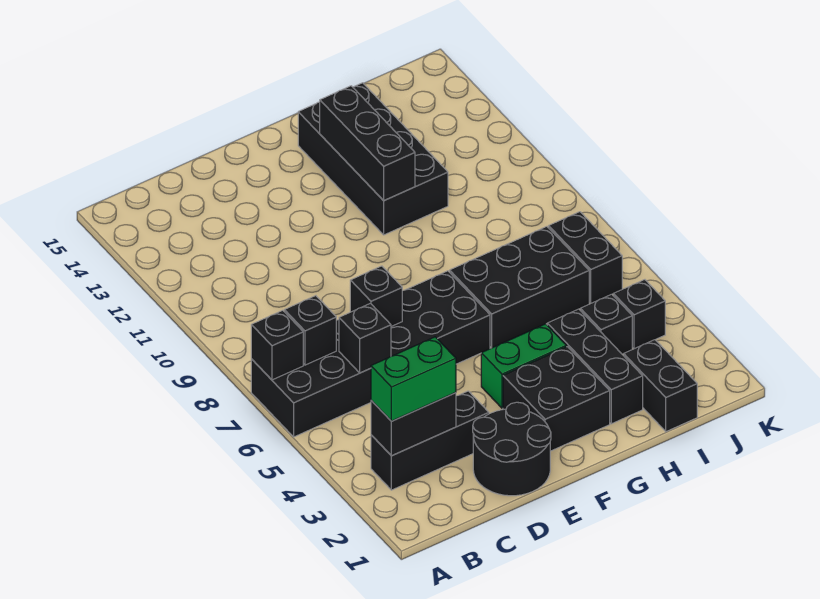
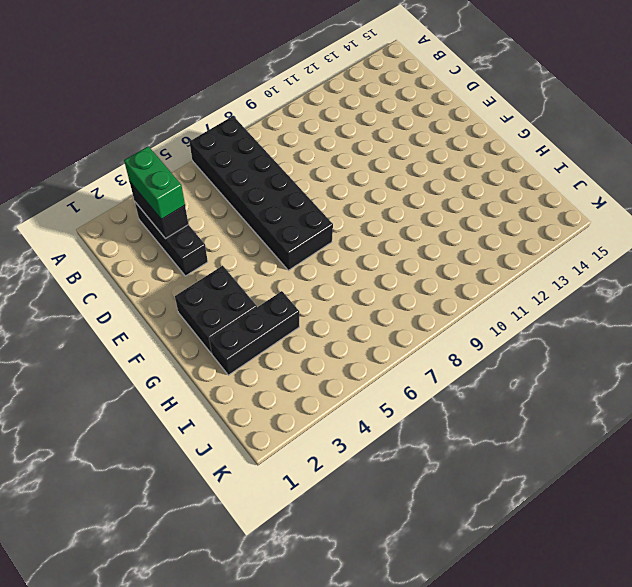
none -> black round brick D1:E2 level 1
none -> green brick F4:G4 level 1
none -> black brick G6:I7 level 1

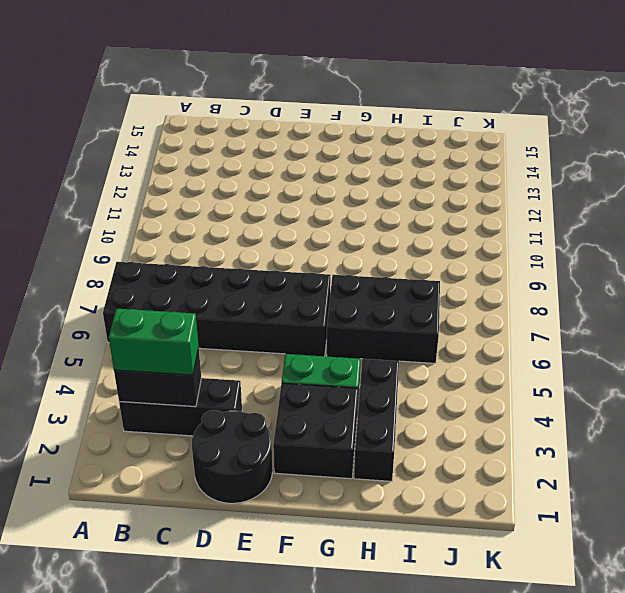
none -> black brick G11:H14 level 1
none -> black brick I1:I2 level 1
none -> black brick I4 level 1

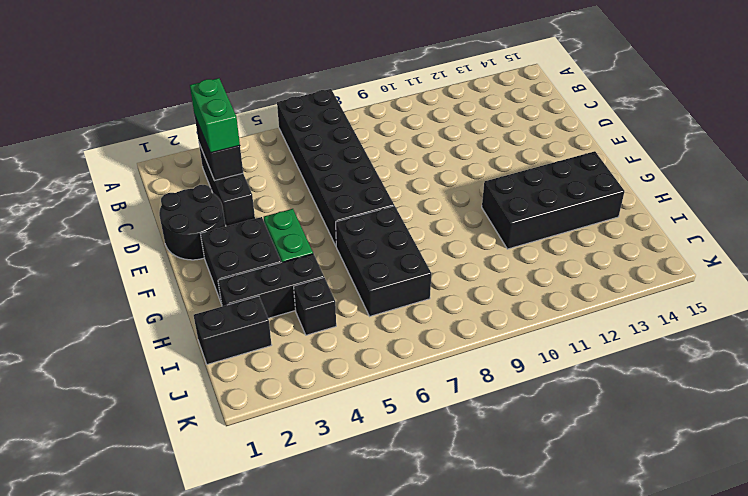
none -> black brick J4 level 1
none -> black brick J6:J7 level 1
none -> black brick A7 level 2

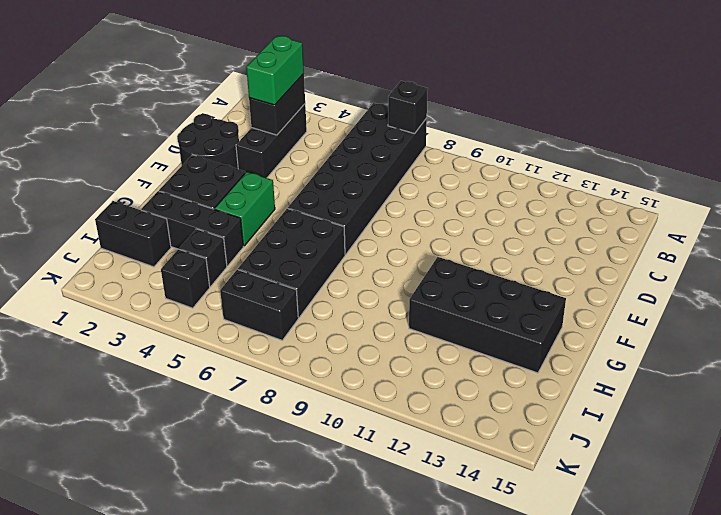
none -> black brick B7 level 2
none -> black brick C6 level 2
none -> black brick D7 level 2

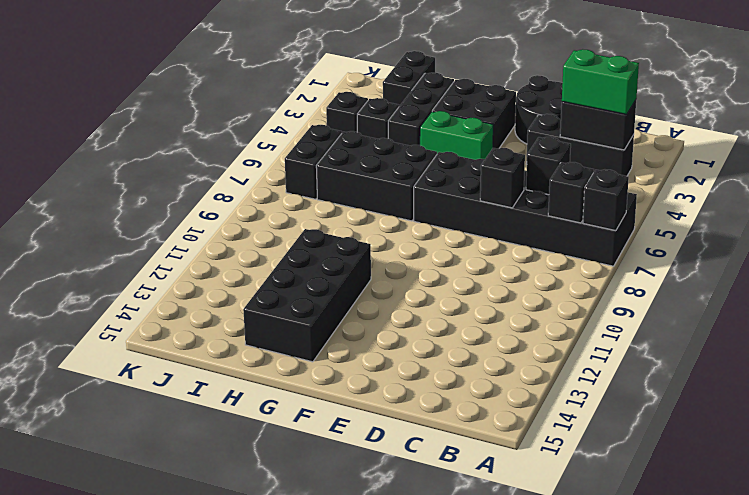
none -> black brick G11:G13 level 2

